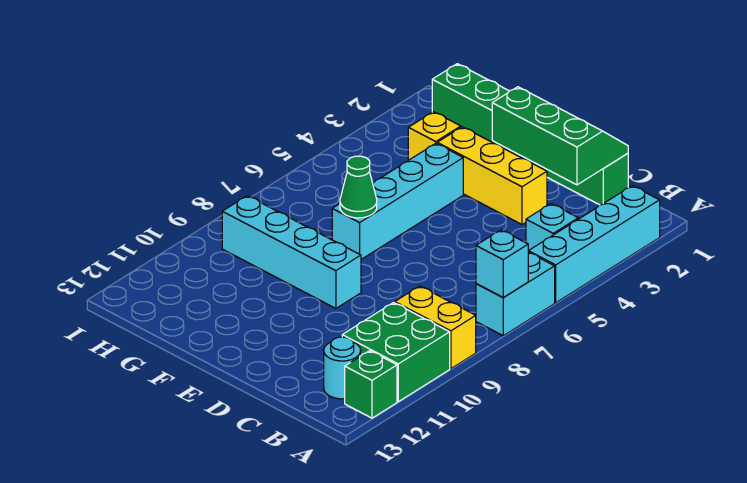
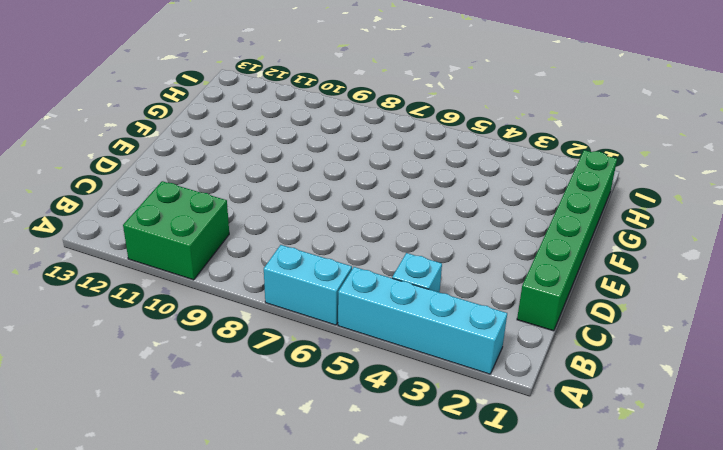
none -> yellow brick A9:B9 level 1
none -> green brick A12 level 1
none -> cyan round brick B12 level 1

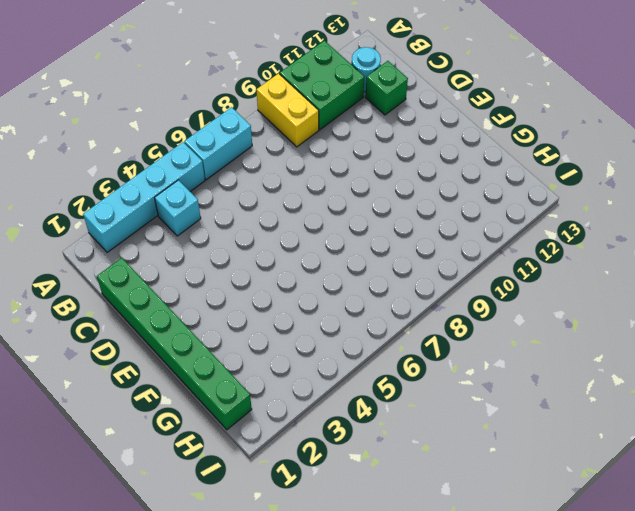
green brick C12 level 1 -> green brick A12 level 1
none -> yellow brick D3:F3 level 1
none -> cyan brick E9:H9 level 1
none -> cyan brick F4:F7 level 1

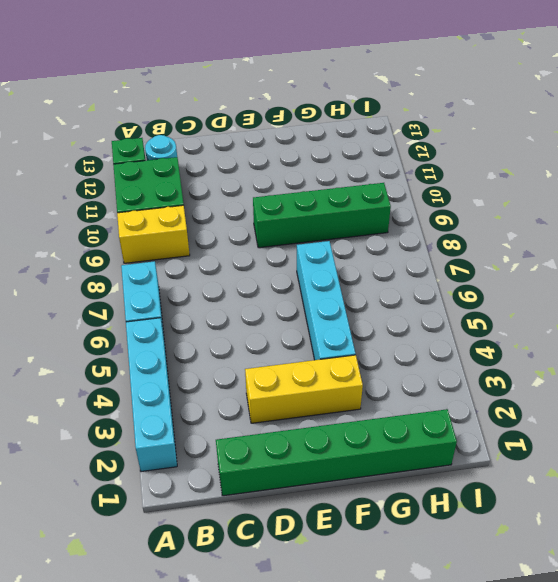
green brick E9:H9 level 1 -> cyan brick E9:H9 level 1
none -> cyan brick B4 level 1
none -> yellow brick G3 level 1
none -> cyan brick A7 level 2

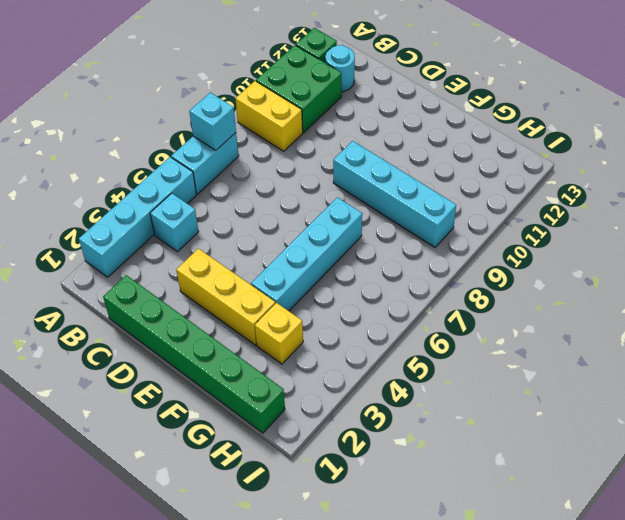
none -> green slope C1:E2 level 2 top 2
none -> green cone F7 level 2

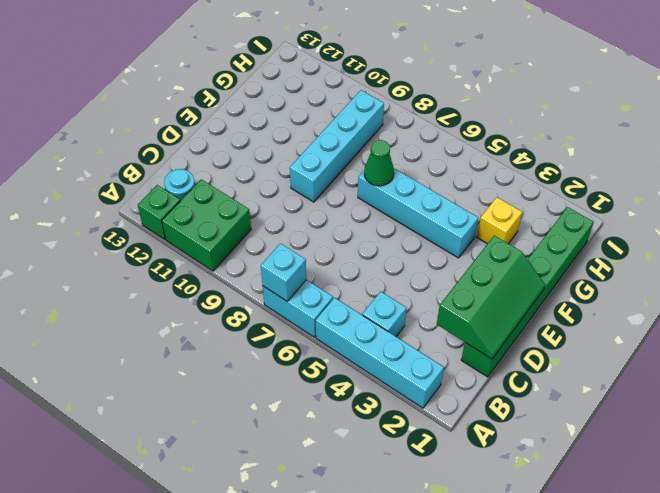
none -> yellow brick A9:B9 level 1
none -> yellow brick D3:F3 level 1

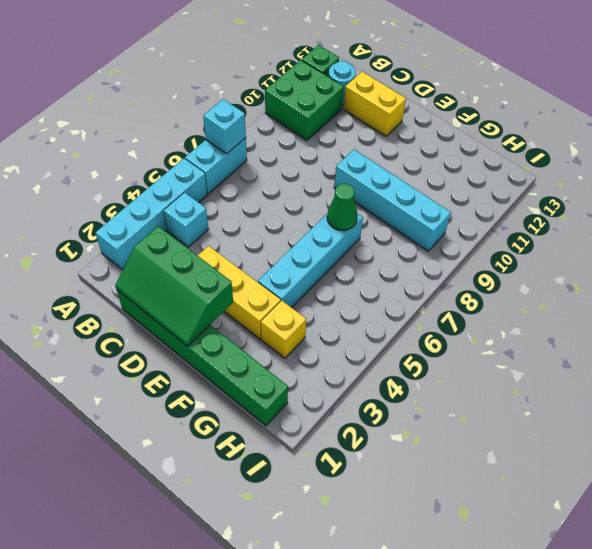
yellow brick C12:D12 level 1 -> yellow brick A9:B9 level 1

